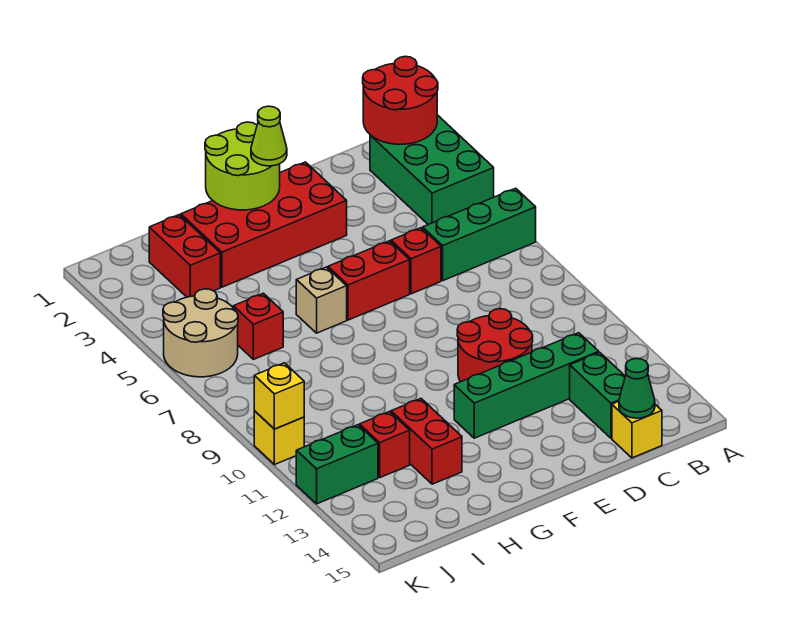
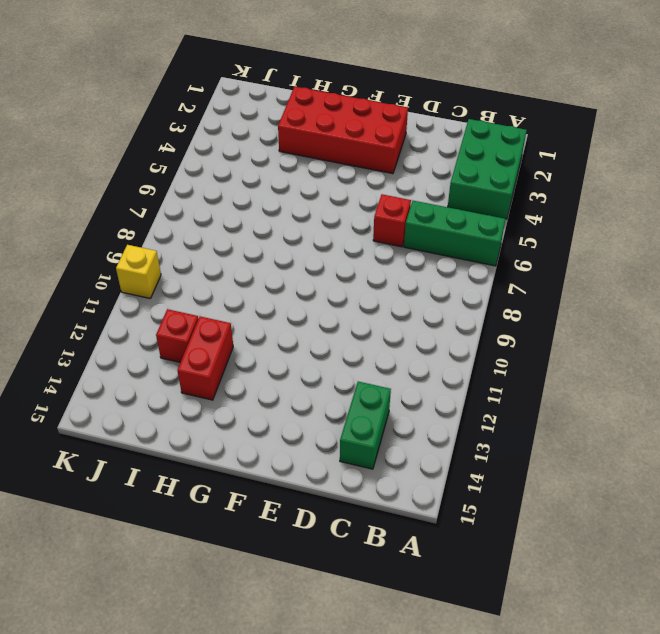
none -> green brick C12:F12 level 1
none -> yellow brick C15 level 1
none -> red round brick D10:E11 level 1

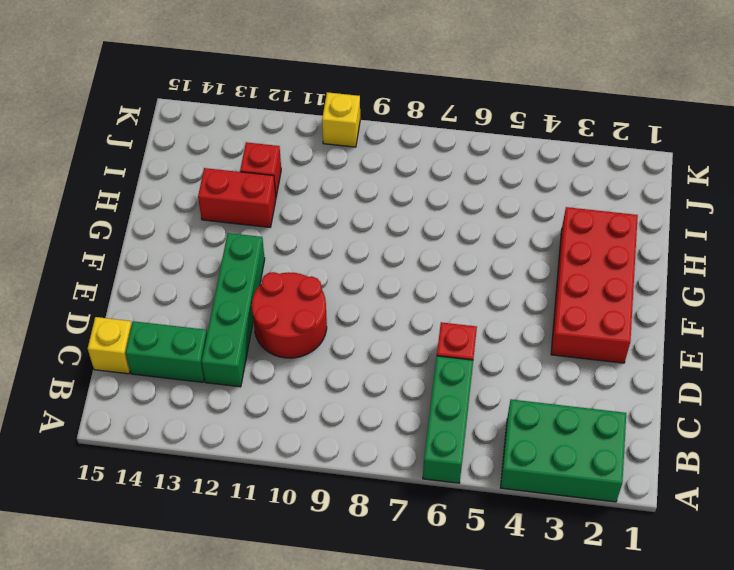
none -> red brick E6:F6 level 1
none -> tan brick G6 level 1
none -> red brick I2:I3 level 1

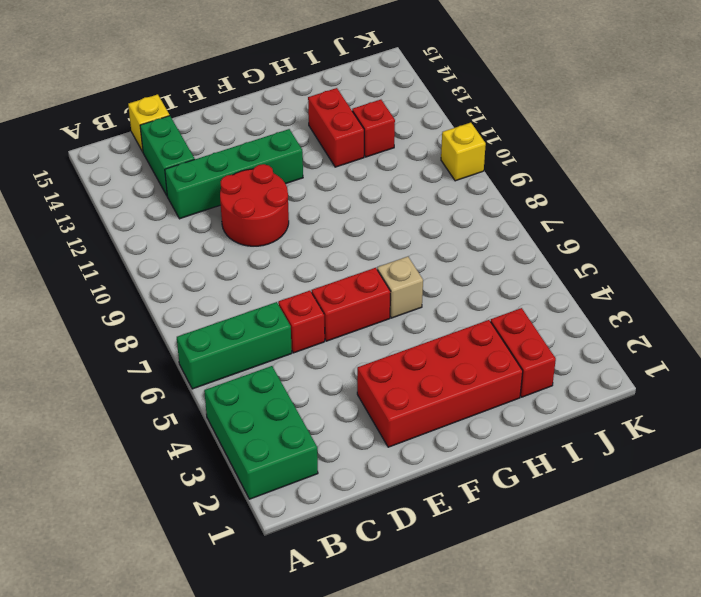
none -> red brick I6 level 1
none -> tan round brick J5:K6 level 1
none -> green brick J12:K12 level 1

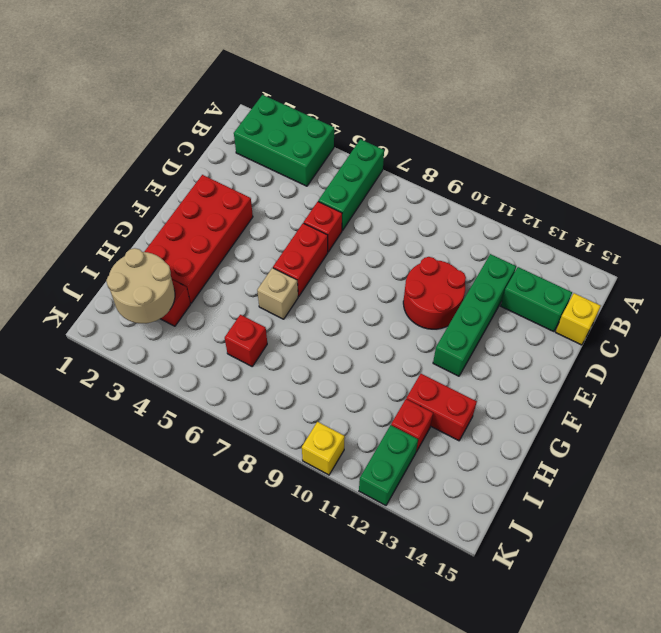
tan round brick I2:J3 level 2 -> tan round brick J5:K6 level 1
none -> red round brick A1:B2 level 2
none -> green cone C15 level 2
none -> lime round brick F1:G2 level 2

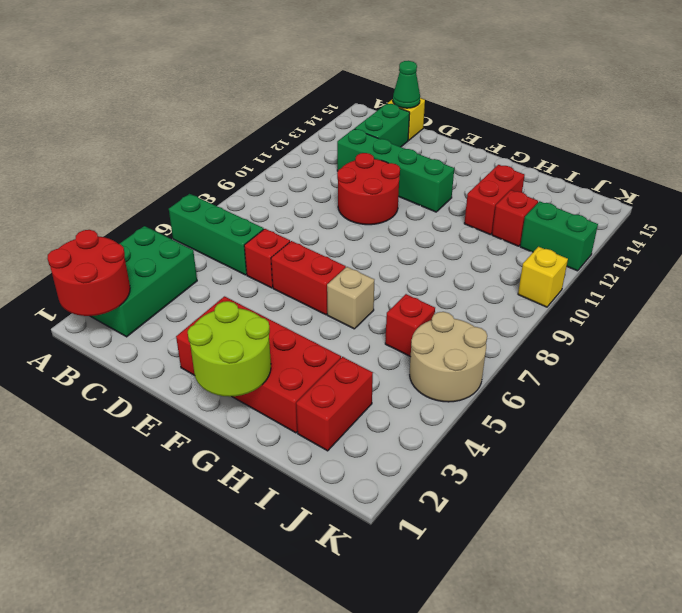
none -> yellow brick K10 level 2
none -> lime cone F2 level 3

